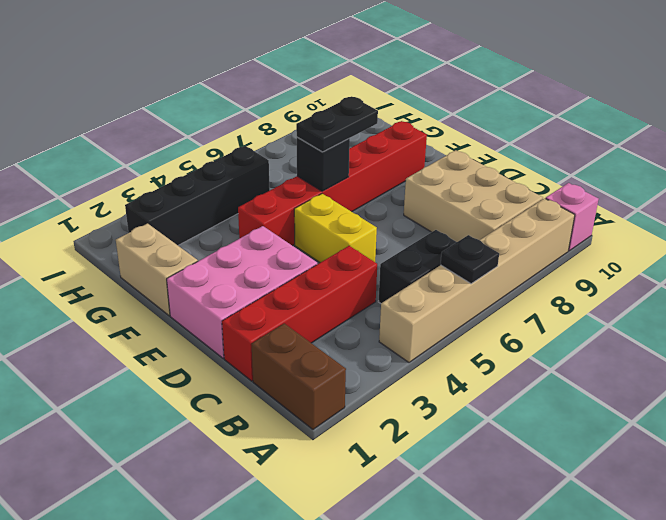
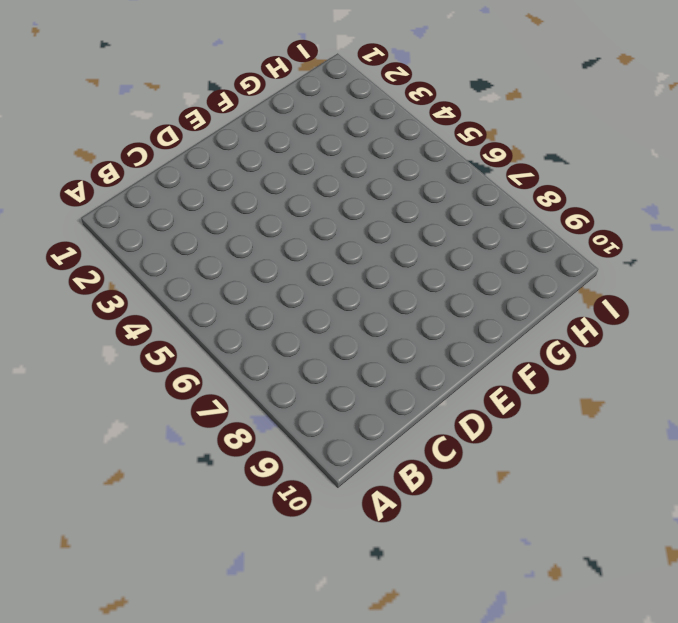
none -> brown brick A1:B1 level 1
none -> tan brick A4:A9 level 1
none -> pink brick A10 level 1

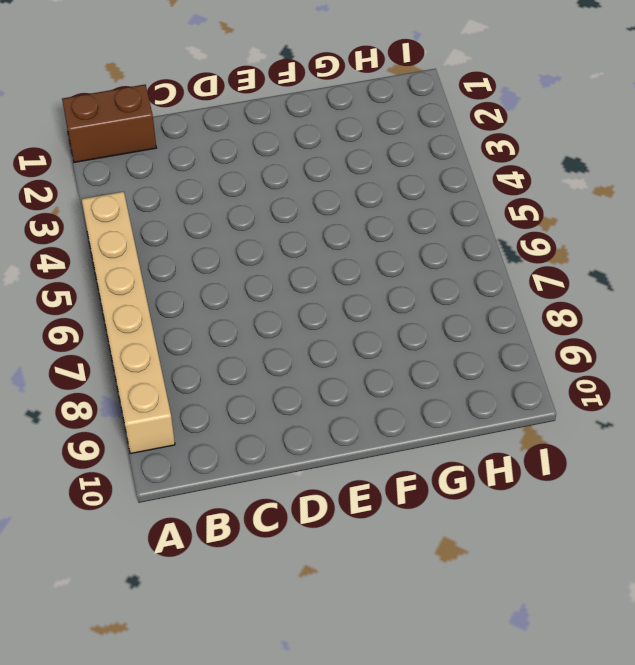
none -> pink brick A10 level 1
none -> black brick B5:B6 level 1
none -> tan brick B8:D9 level 1

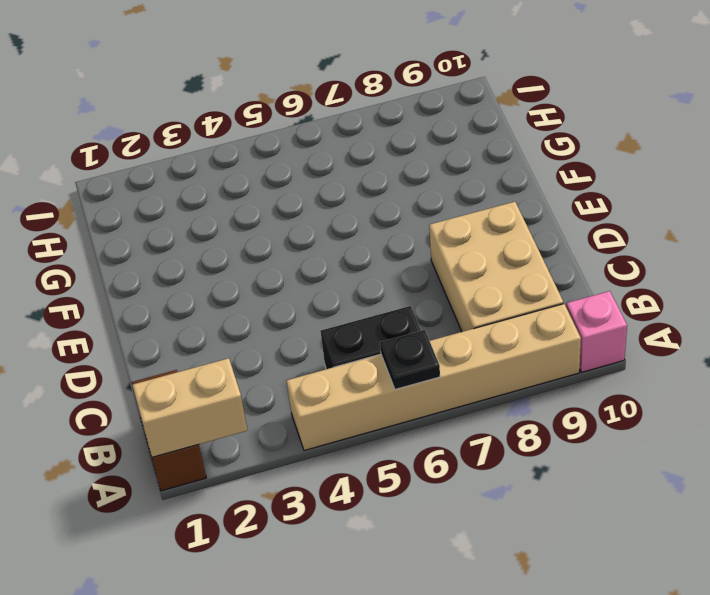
tan brick A1:A2 level 2 -> tan brick F1:G1 level 1
none -> red brick C1:C4 level 1
none -> pink brick D1:E3 level 1
none -> yellow brick D5:E5 level 1

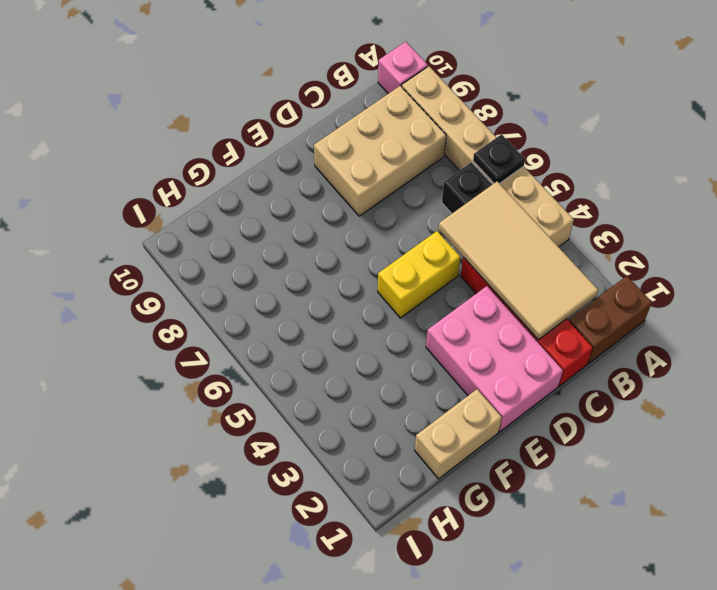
tan tile B2:C5 level 2 -> none
none -> red brick F4:F9 level 1
none -> black brick H2:H5 level 1
none -> black brick F6 level 2

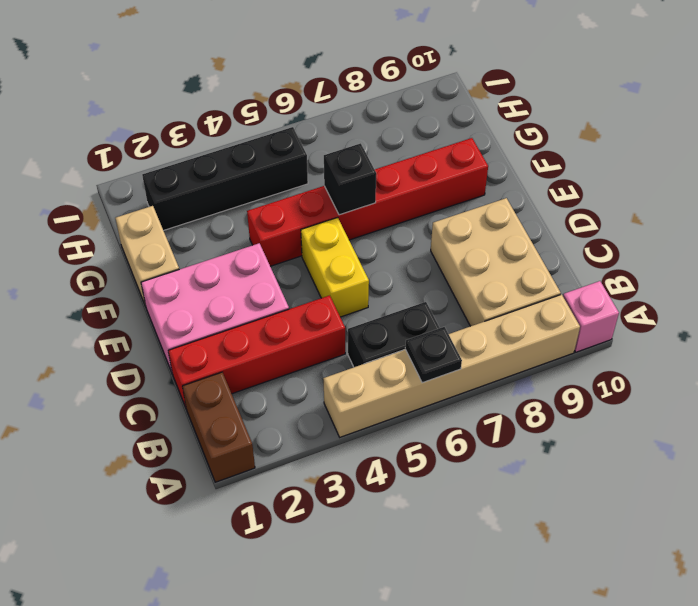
none -> black plate F6:F7 level 3

